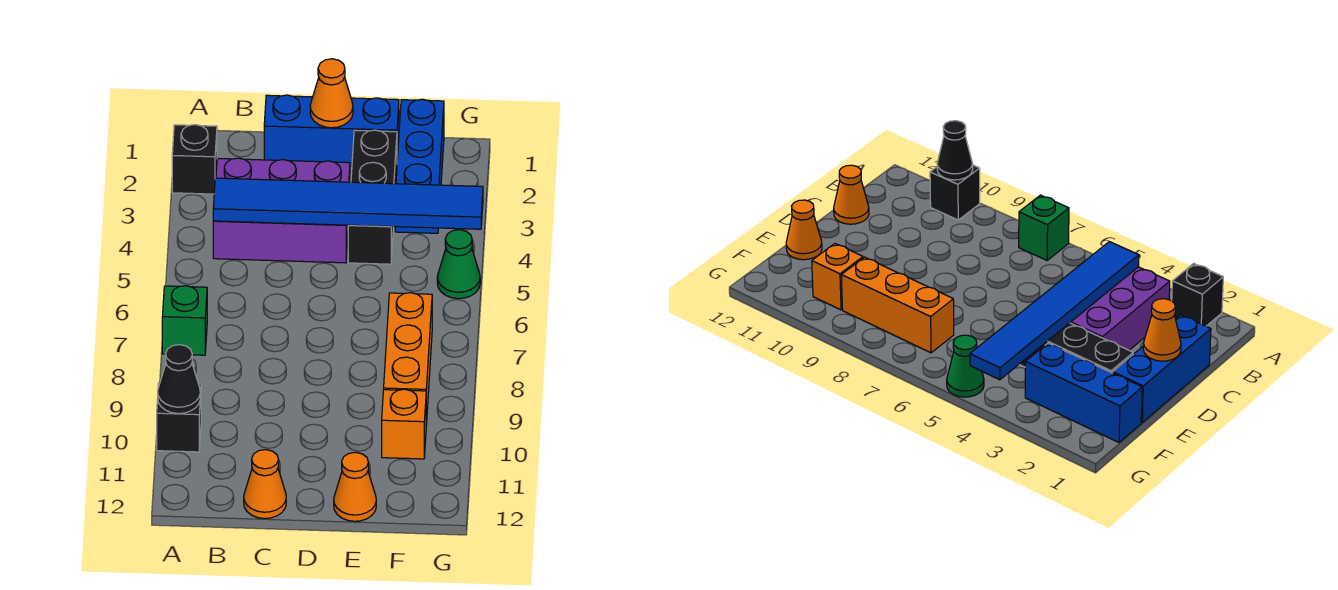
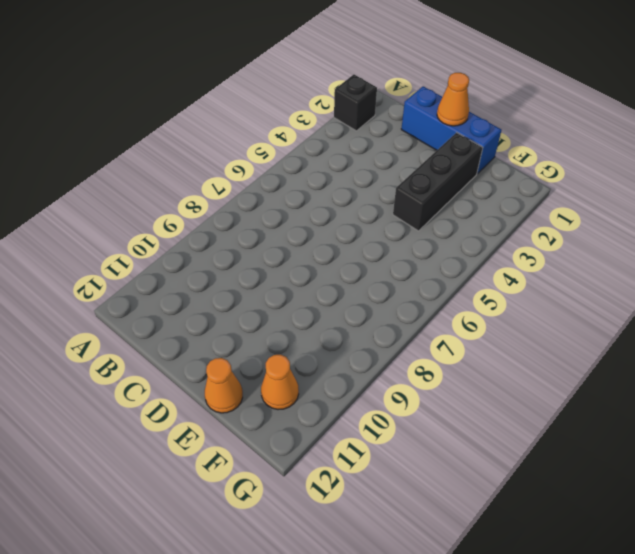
orange cone F11 level 1 -> orange cone C12 level 1
none -> green brick A7 level 1
none -> black brick A10 level 1
none -> purple brick B3:D4 level 1

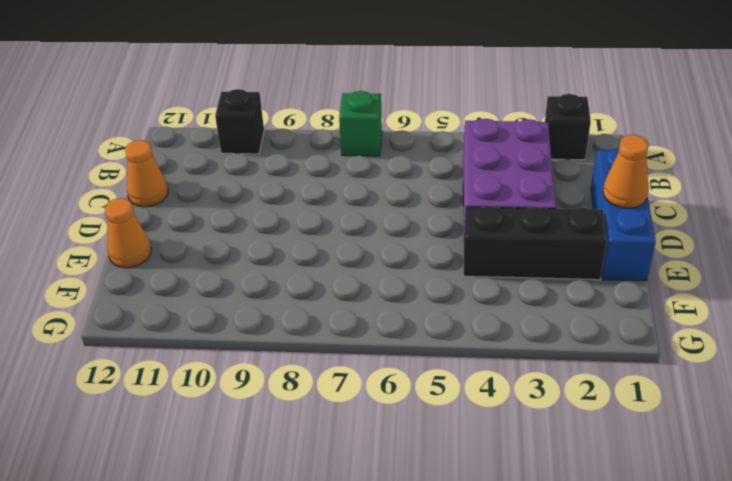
none -> blue brick F1:F3 level 1
none -> orange brick F7:F9 level 1
none -> orange brick F10 level 1

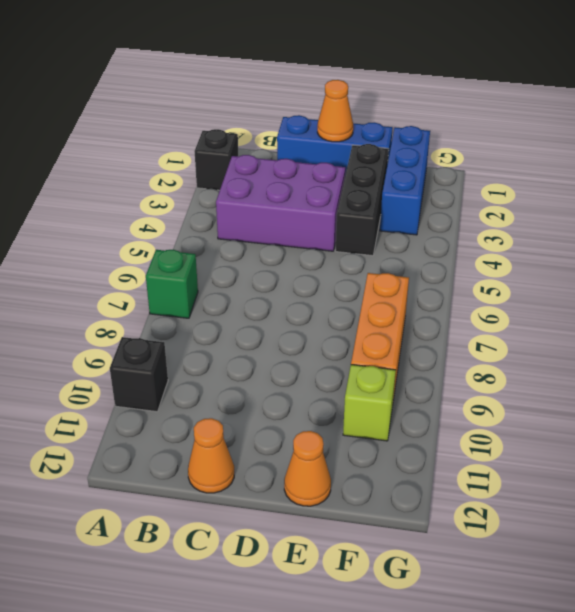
lime brick F10 level 1 -> orange brick F10 level 1
none -> green cone G5 level 1
none -> black cone A10 level 2
none -> blue tile B4:G4 level 2

